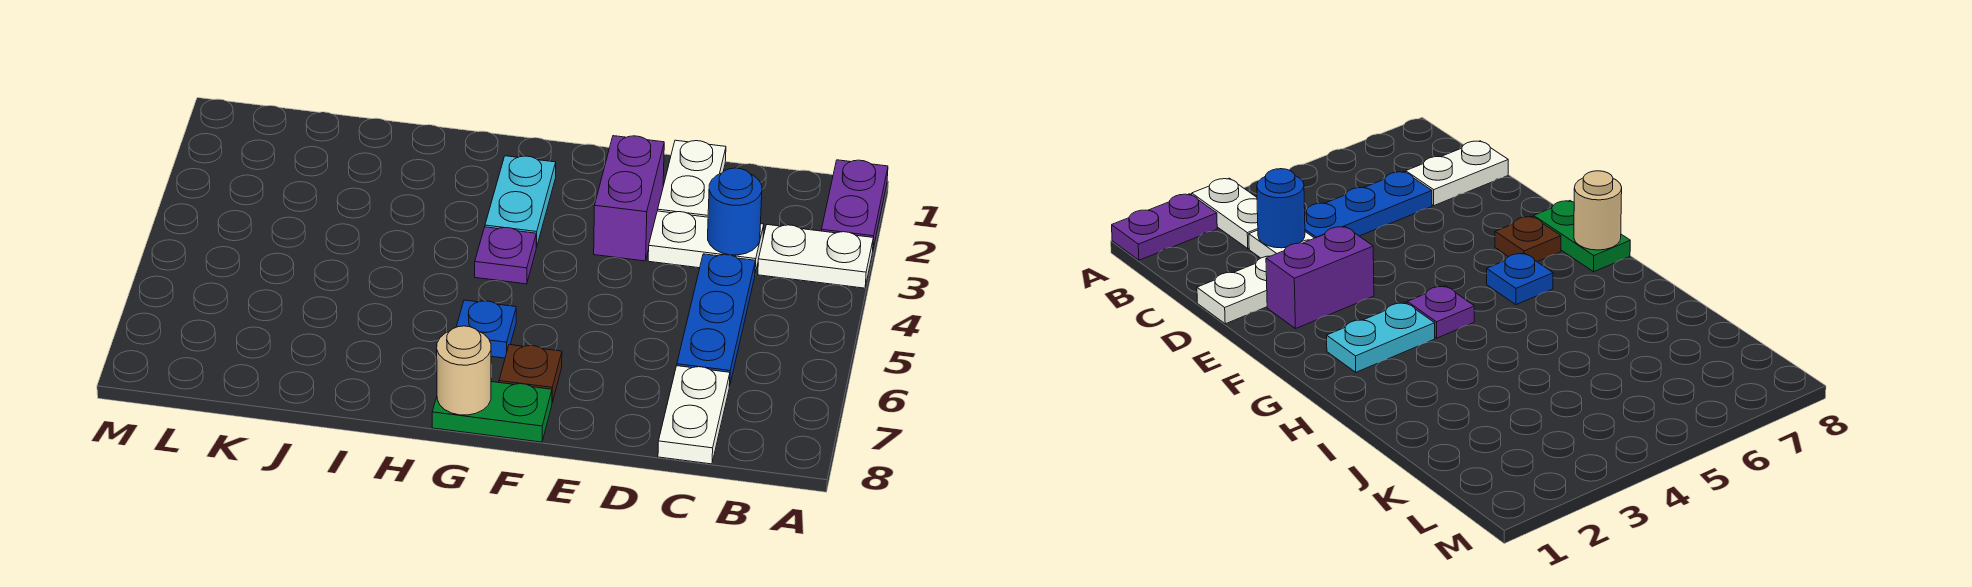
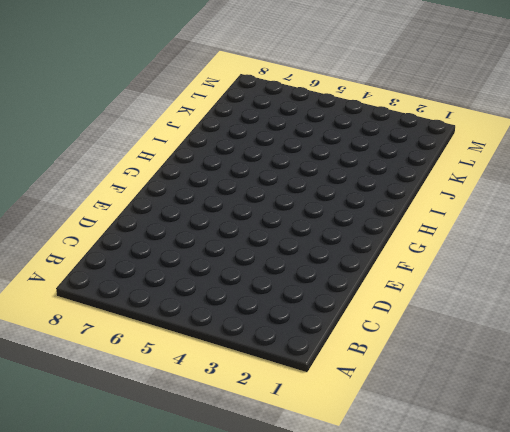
none -> purple plate A1:A2 level 1
none -> white plate A3:B3 level 1
none -> white plate C3:D3 level 1

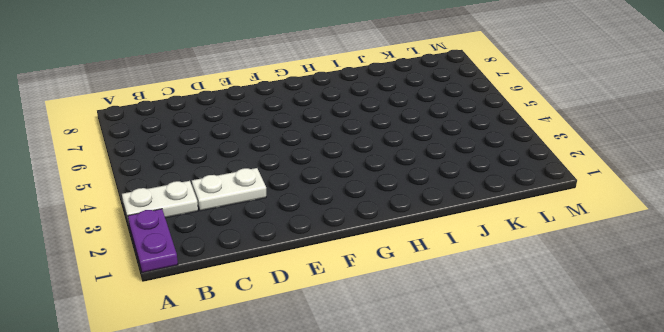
none -> blue plate C4:C6 level 1
none -> white plate C7:C8 level 1
none -> white plate D1:D2 level 1

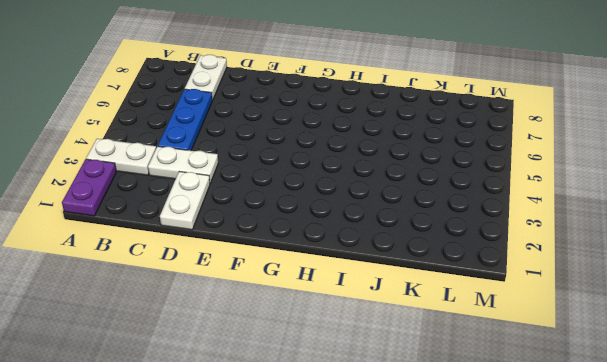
none -> purple brick E2:E3 level 1
none -> brown plate F7 level 1
none -> green plate F8:G8 level 1

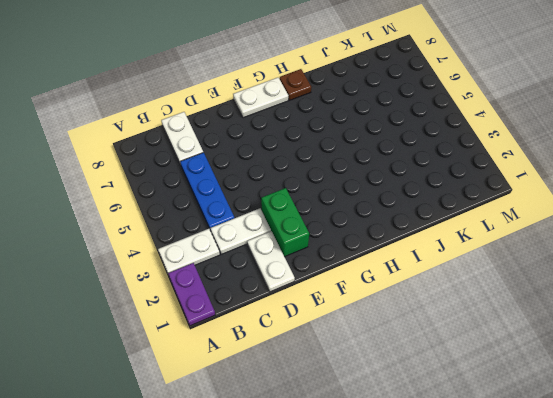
green brick E2:E3 level 1 -> purple brick E2:E3 level 1
white plate F8:G8 level 1 -> green plate F8:G8 level 1
brown plate H8 level 1 -> brown plate F7 level 1
none -> cyan plate G2:G3 level 1
none -> purple plate G4 level 1
none -> blue plate G6 level 1

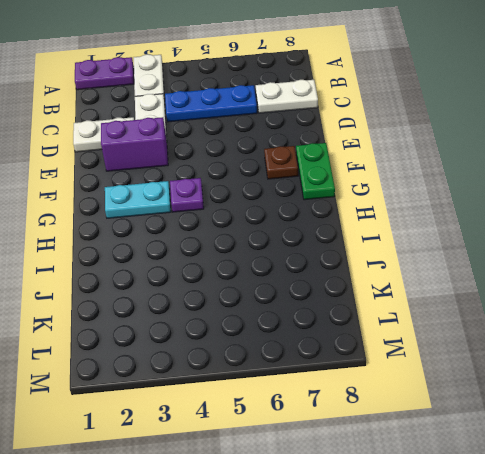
none -> blue plate G6 level 1
none -> blue round brick C3 level 2
none -> tan round brick G8 level 2

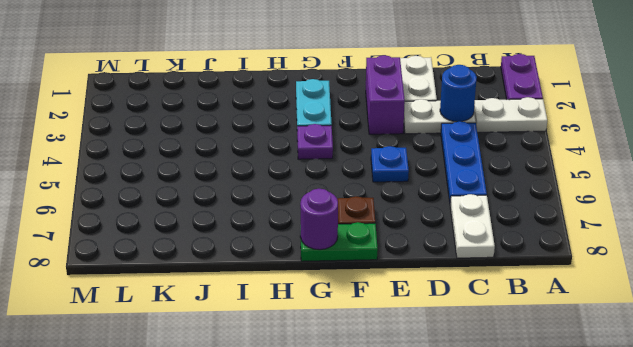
blue plate E5 level 1 -> blue plate G6 level 1
purple round brick G8 level 2 -> tan round brick G8 level 2

